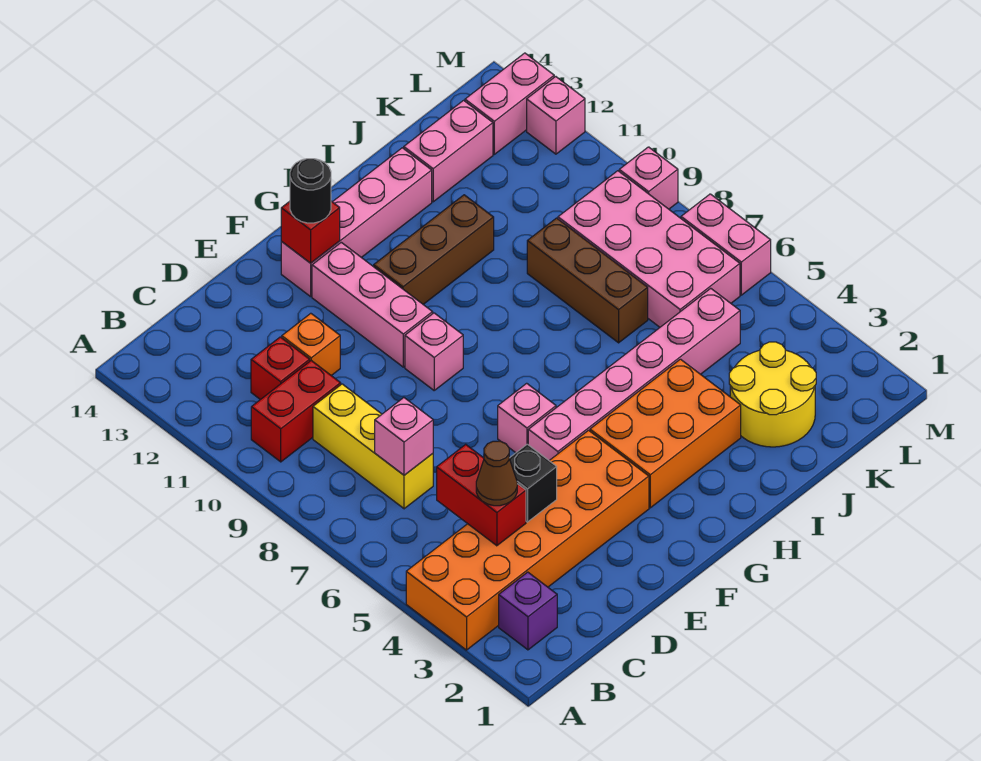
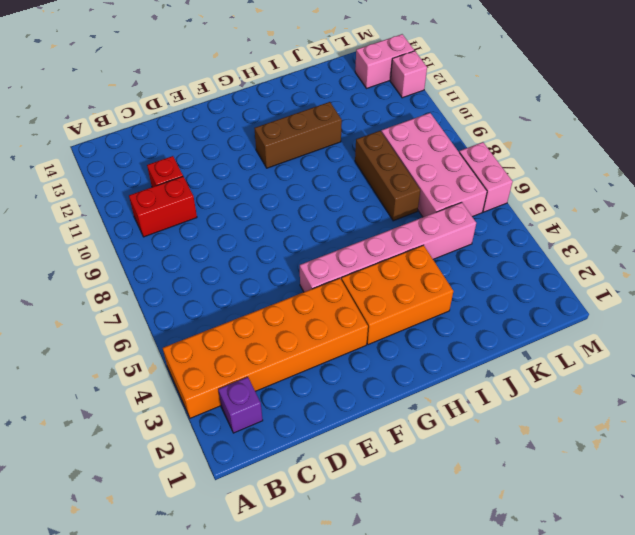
none -> yellow brick C7:C9 level 1
none -> orange brick D11 level 1
none -> pink brick F6 level 1

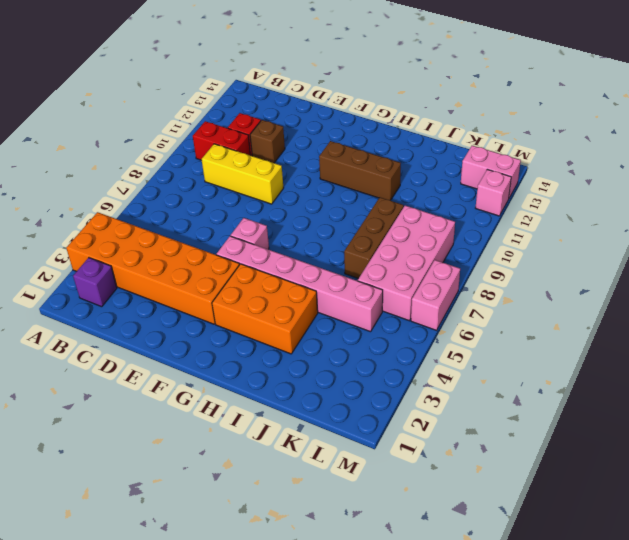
yellow brick C9:E9 level 1 -> yellow brick C7:C9 level 1
brown brick D11 level 1 -> orange brick D11 level 1
none -> pink brick F9 level 1
none -> pink brick F10:F12 level 1
none -> pink brick F13:I13 level 1

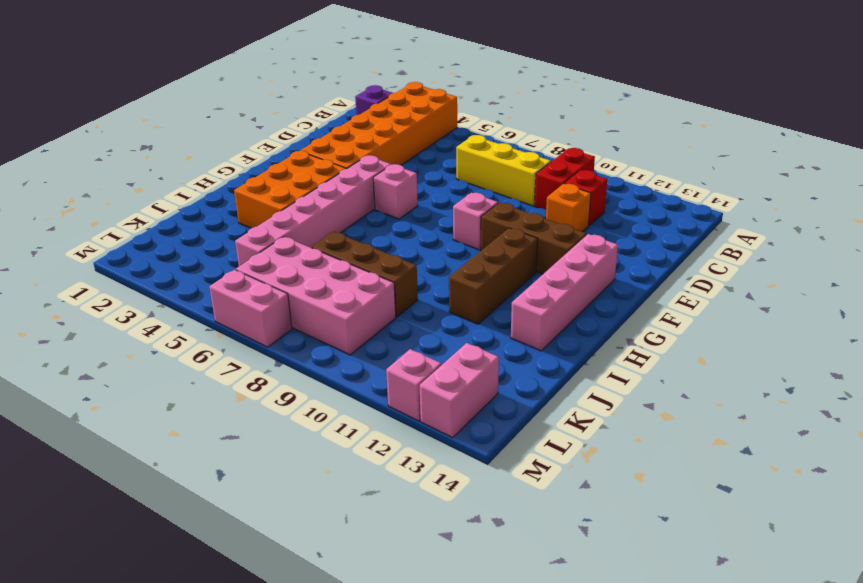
brown brick F10:F12 level 1 -> pink brick F10:F12 level 1
none -> yellow round brick J2:K3 level 1
none -> pink brick J13:K13 level 1
none -> pink brick M9 level 1

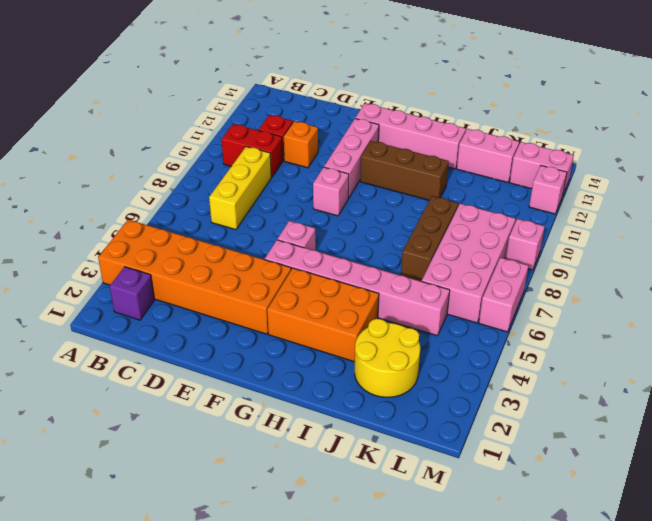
none -> red brick C4:C5 level 2
none -> pink brick C7 level 2
none -> black brick D4 level 2

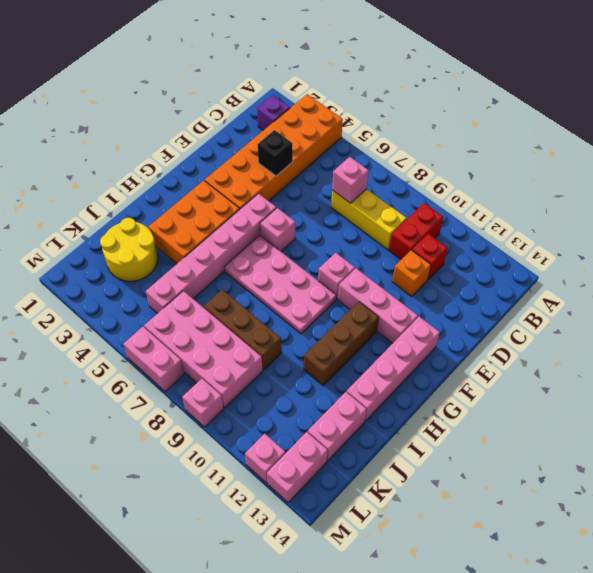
pink plate G6:H9 level 1 -> none
none -> red brick C4:C5 level 2
none -> red brick F13 level 2
none -> brown cone C4 level 3

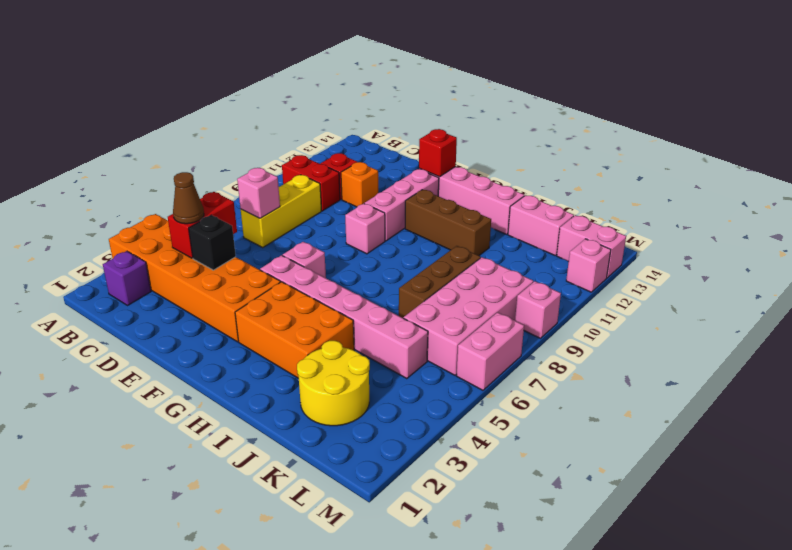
none -> black round brick F13 level 3

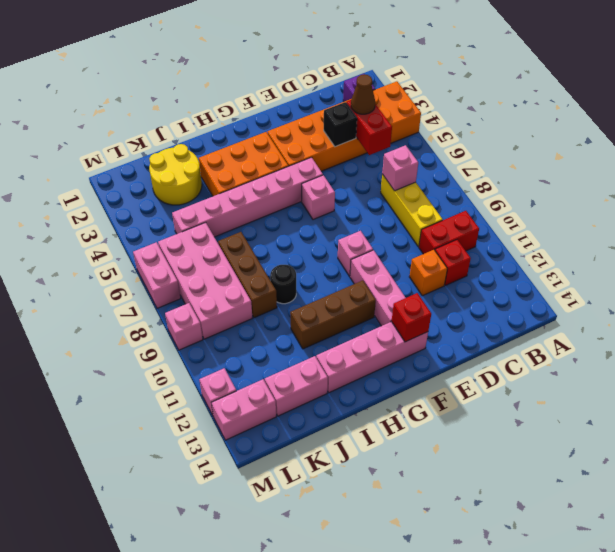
black round brick I9 level 1 -> black round brick F13 level 3

